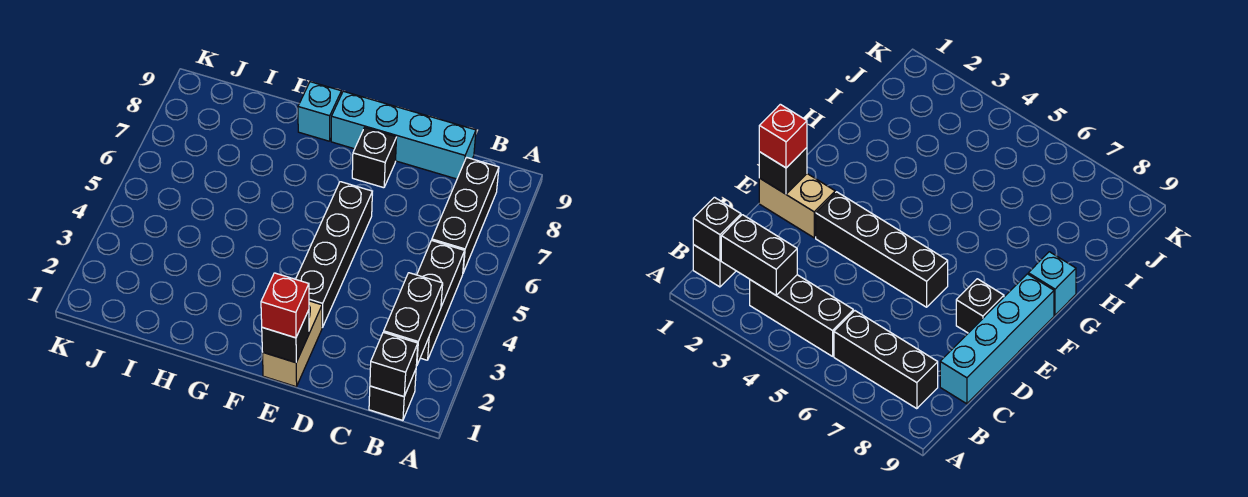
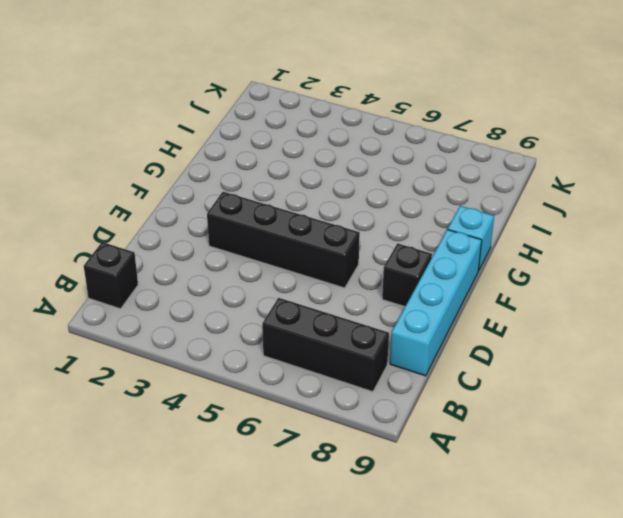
none -> black brick B3:B5 level 1
none -> tan brick E1:E2 level 1
none -> black brick B1 level 2

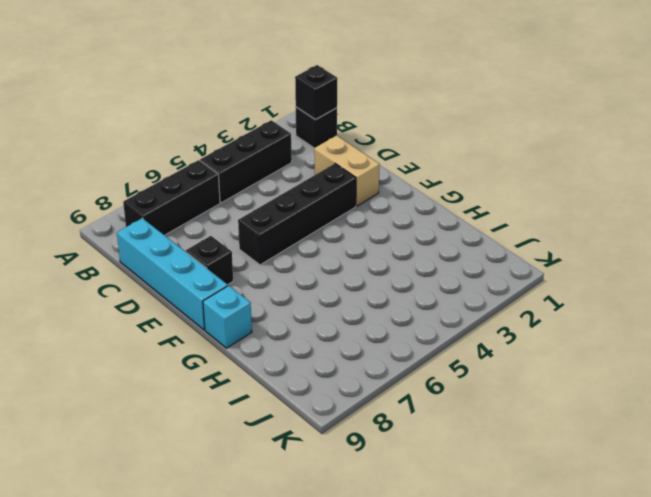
tan brick D2:E2 level 1 -> tan brick E1:E2 level 1
none -> black brick B2:B3 level 2
none -> black brick E1 level 2
none -> red brick E1 level 3

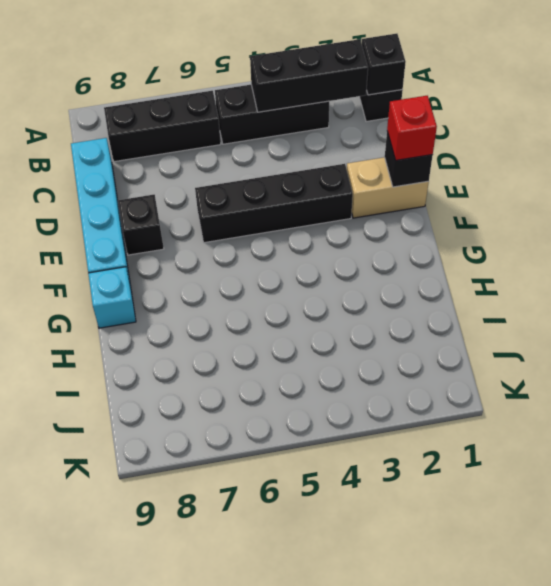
black brick B2:B4 level 2 -> black brick B2:B3 level 2

